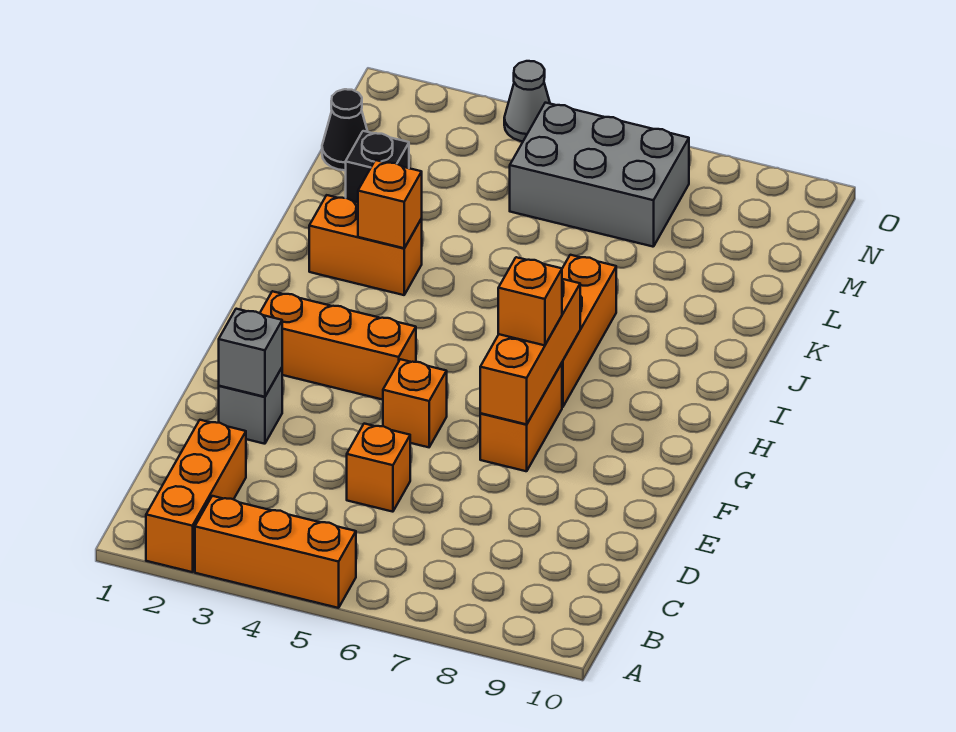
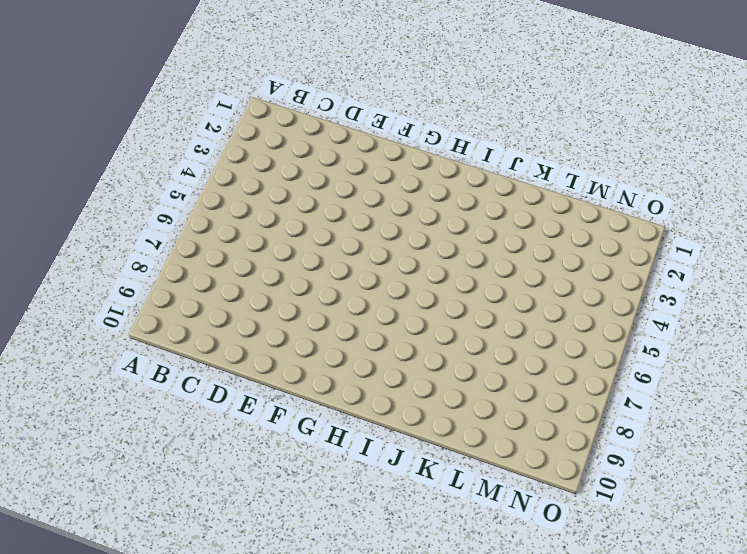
none -> orange brick A2:C2 level 1
none -> orange brick A3:A5 level 1
none -> orange brick D5 level 1

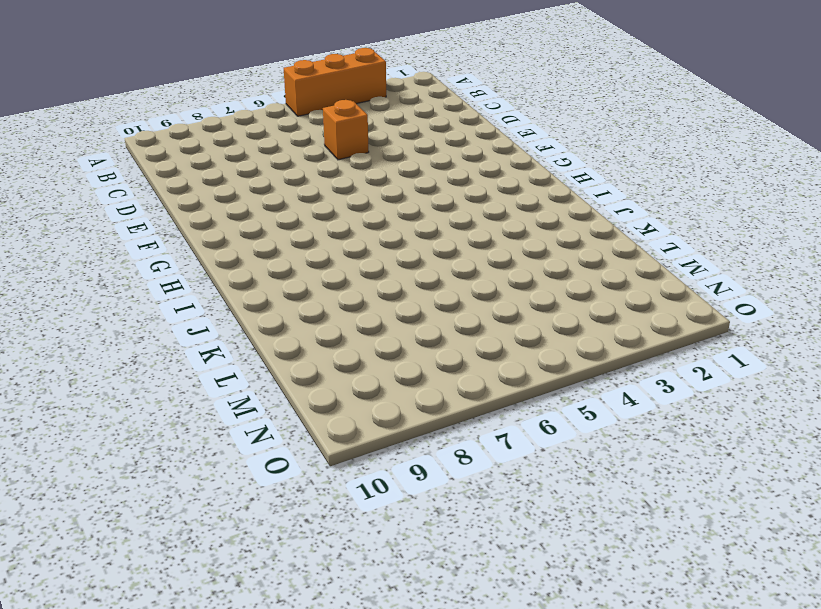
none -> orange brick A2:C2 level 1
none -> grey brick E2 level 1
none -> orange brick F5 level 1

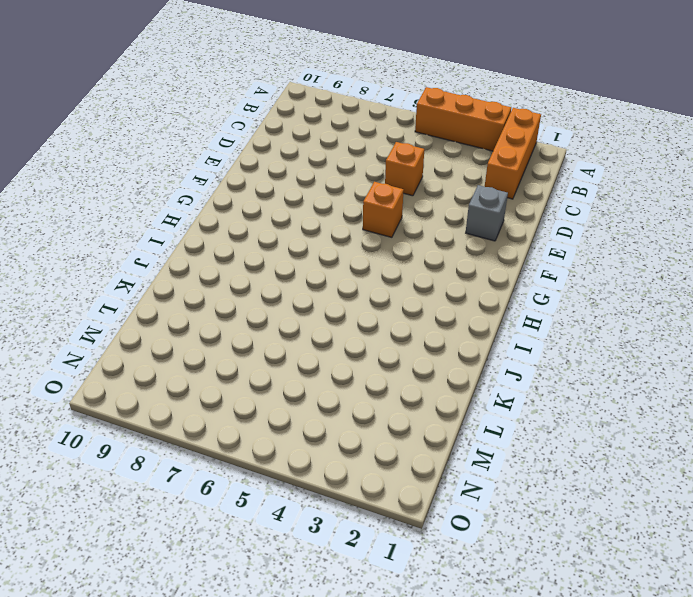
none -> orange brick F7:G7 level 1
none -> orange brick G2:G4 level 1
none -> orange brick H7:J7 level 1

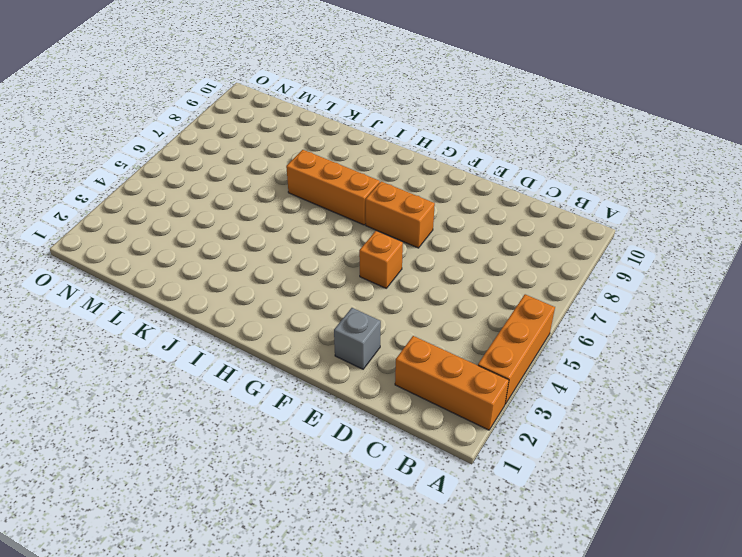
none -> orange brick D5 level 1
none -> orange brick G2:G4 level 1
none -> orange brick J2:J3 level 1

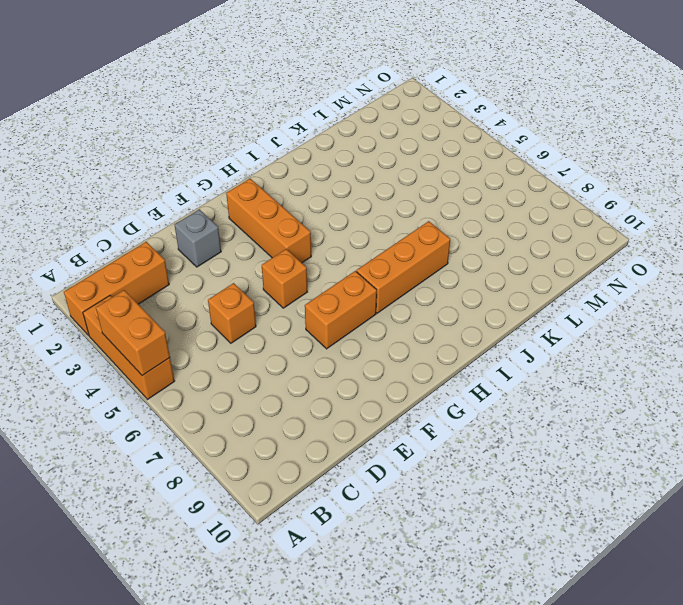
orange brick A4:A5 level 2 -> orange brick J2:J3 level 1
none -> black brick L2 level 1
none -> black cone M1 level 1
none -> grey brick M5:N7 level 1

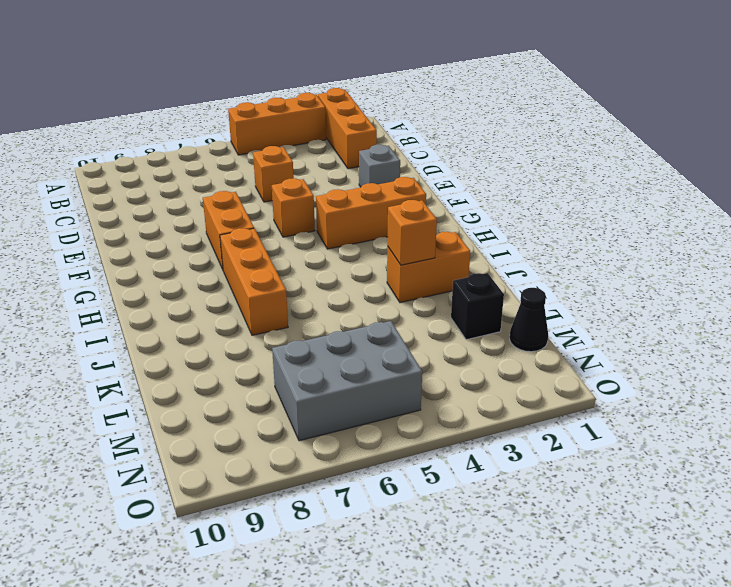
none -> grey cone O4 level 1
none -> grey brick E2 level 2
none -> orange brick F7:H7 level 2

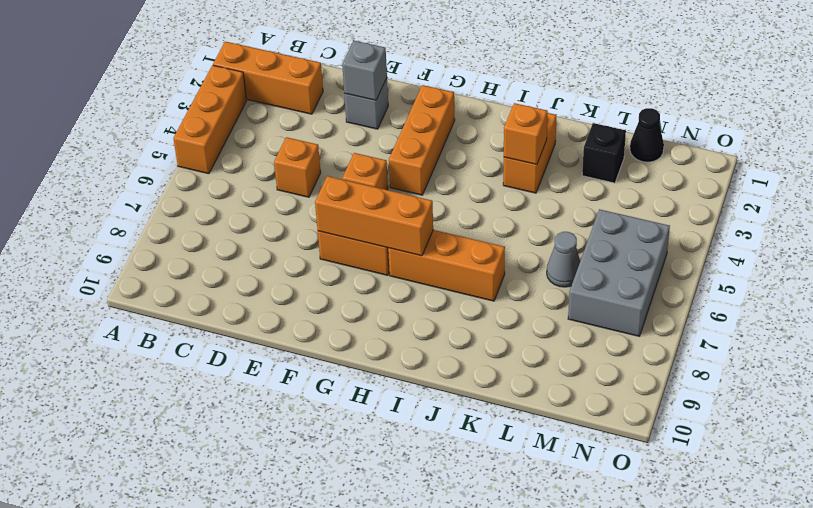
grey cone L6 level 1 -> grey cone O4 level 1
none -> orange brick G7 level 3

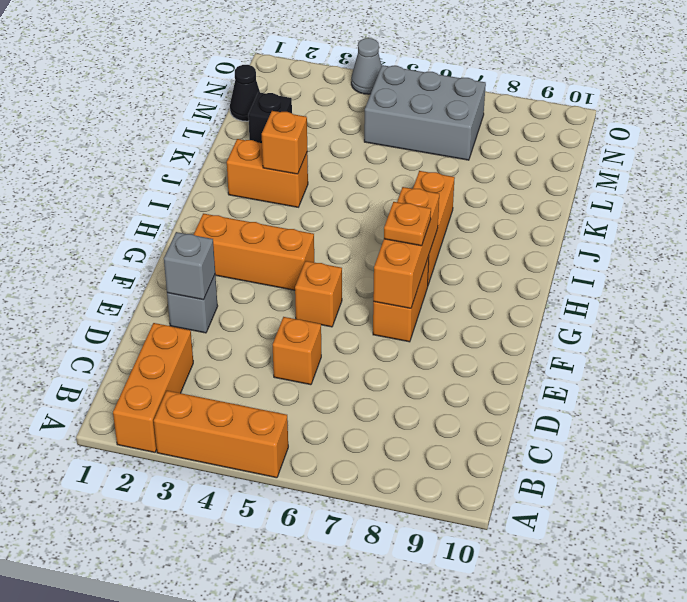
orange plate G7 level 3 -> orange brick G7 level 3

